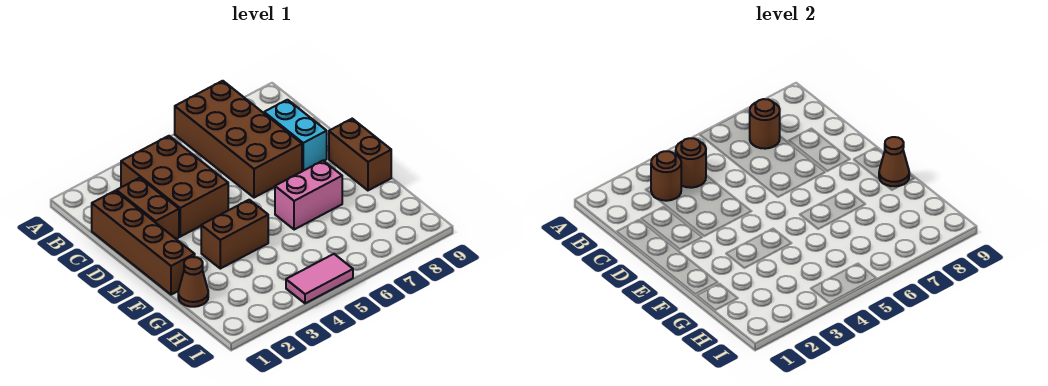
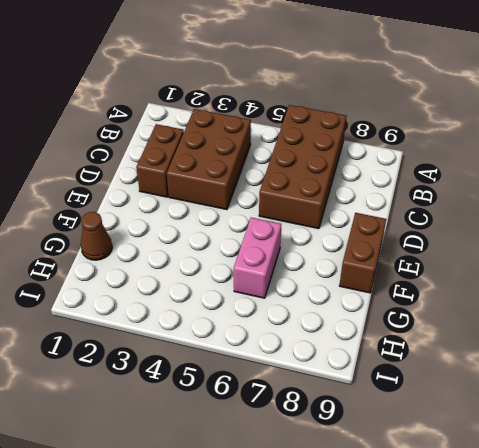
pink brick F6:G6 level 1 -> pink brick F6:F7 level 1
none -> brown brick C1:F1 level 1
none -> cyan brick C8:D8 level 1
none -> brown brick F3:F4 level 1

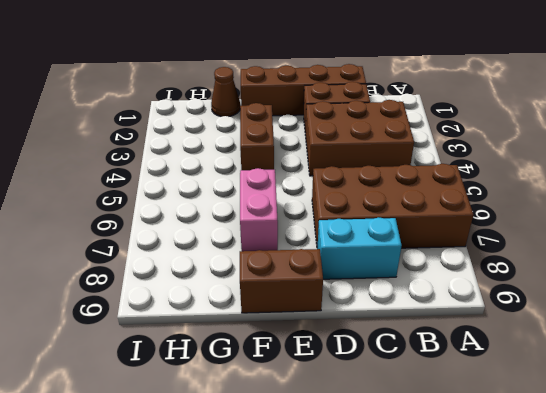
none -> pink tile I4:I5 level 1
none -> brown round brick B3 level 2
none -> brown round brick B4 level 2

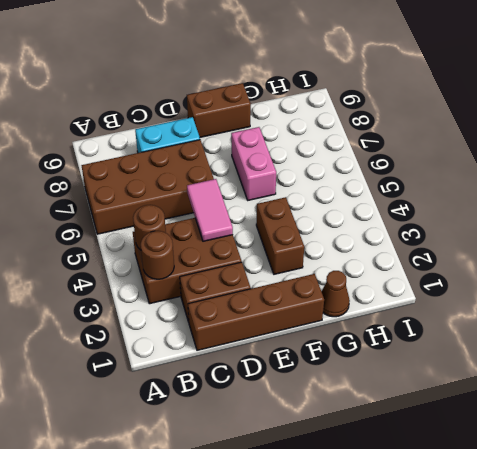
pink tile D4:D5 level 2 -> pink tile I4:I5 level 1
none -> brown round brick B7 level 2
none -> brown cone F9 level 2

